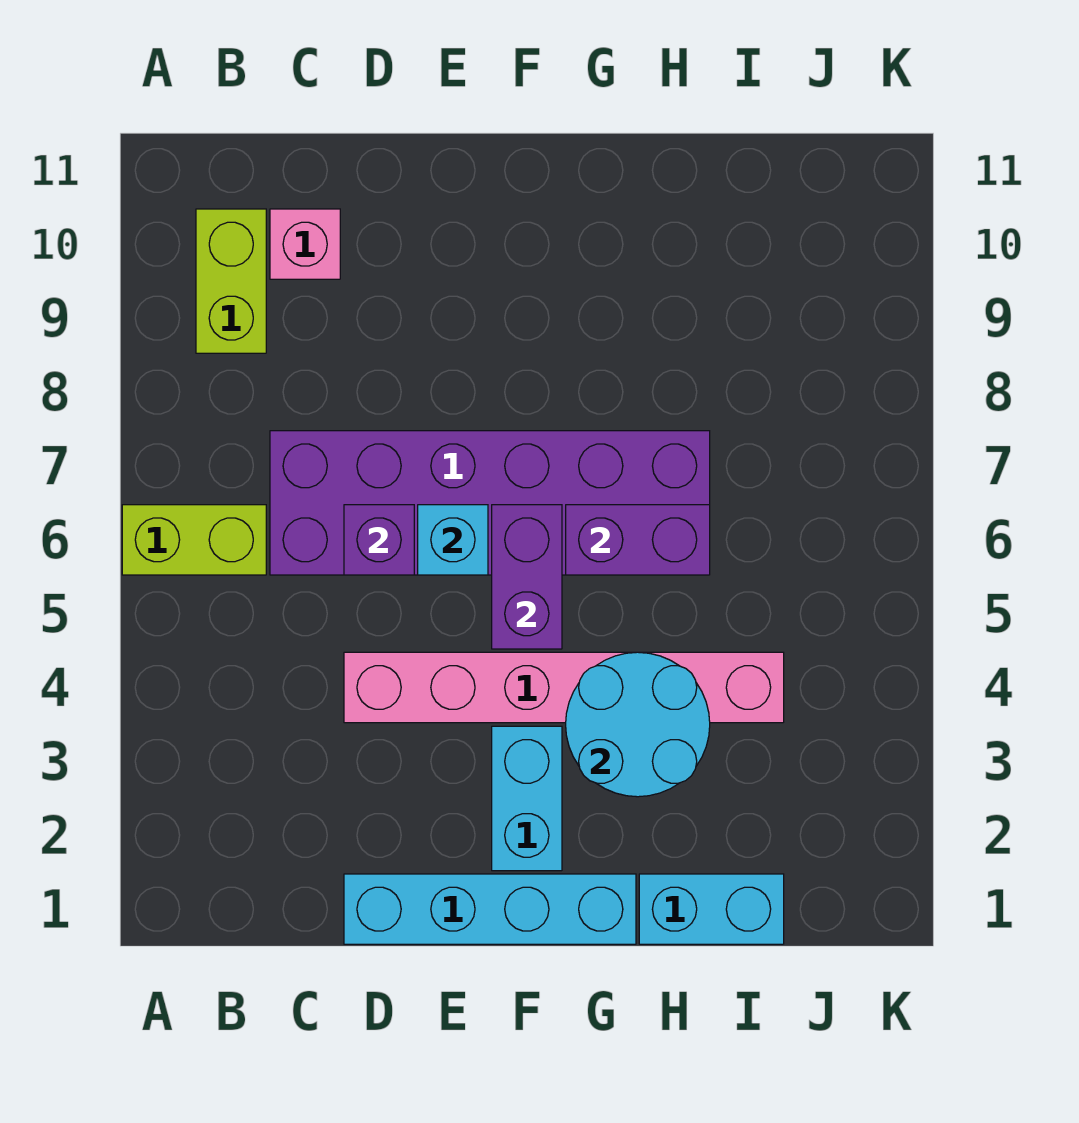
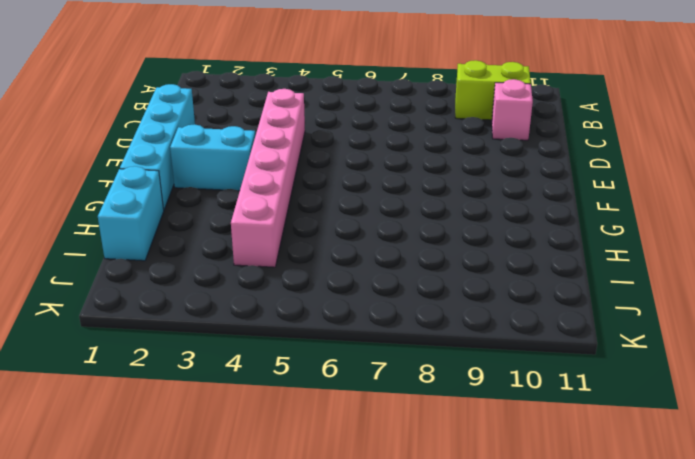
none -> lime brick A6:B6 level 1
none -> purple brick C6:H7 level 1
none -> purple brick D6 level 2

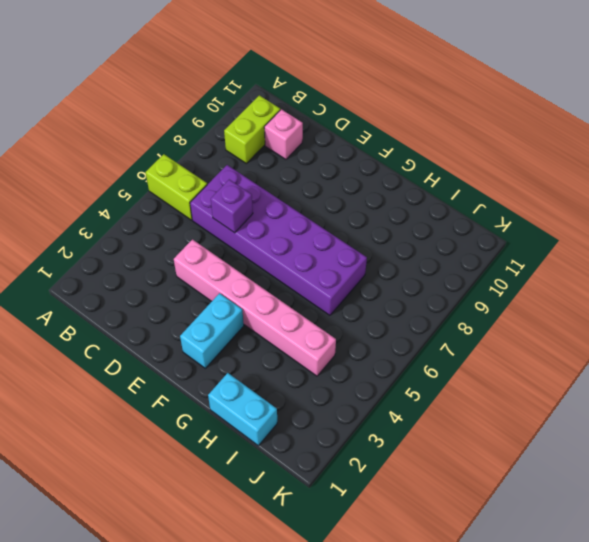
none -> cyan brick D1:G1 level 1
none -> cyan brick E6 level 2
none -> purple brick F5:F6 level 2

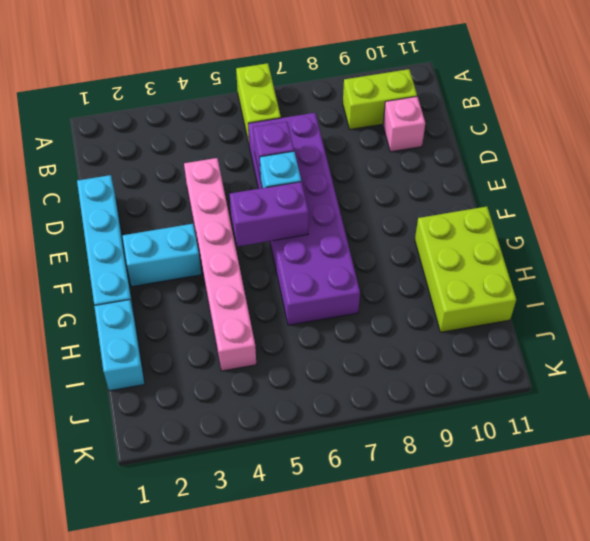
lime brick G10:I11 level 1 -> none
none -> cyan round brick G3:H4 level 2
none -> purple brick G6:H6 level 2

